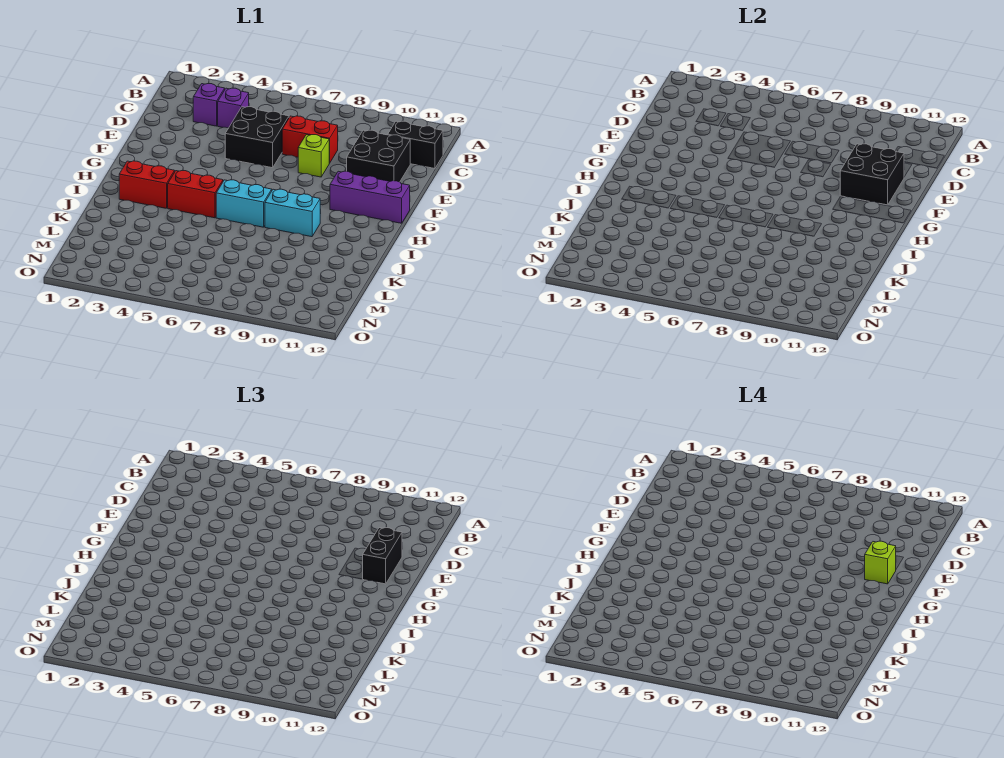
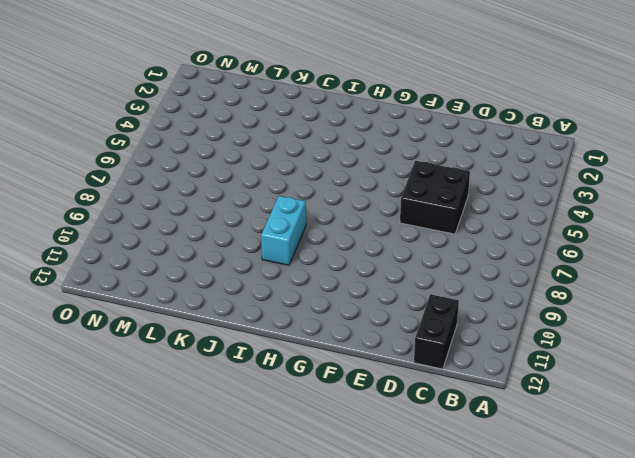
none -> purple brick C3 level 1
none -> purple brick C4 level 1
none -> red brick D7:D8 level 1

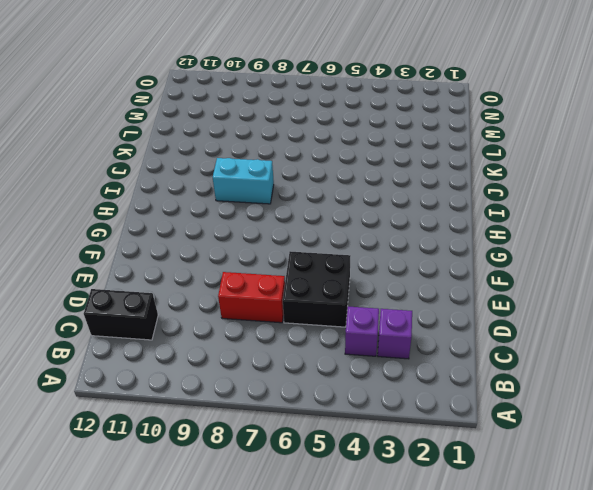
none -> black brick D10:E11 level 1
none -> lime brick E8 level 1
none -> purple brick G10:G12 level 1

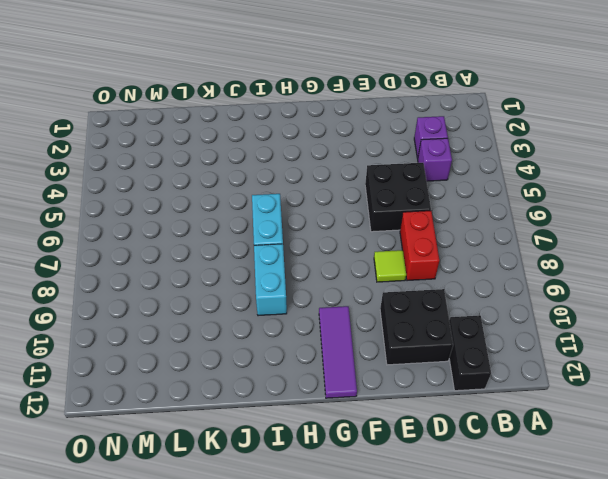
lime tile E8 level 1 -> lime brick E8 level 1
purple tile G10:G12 level 1 -> purple brick G10:G12 level 1
none -> red brick I2:I3 level 1
none -> red brick I4:I5 level 1
none -> black brick E10:F11 level 2

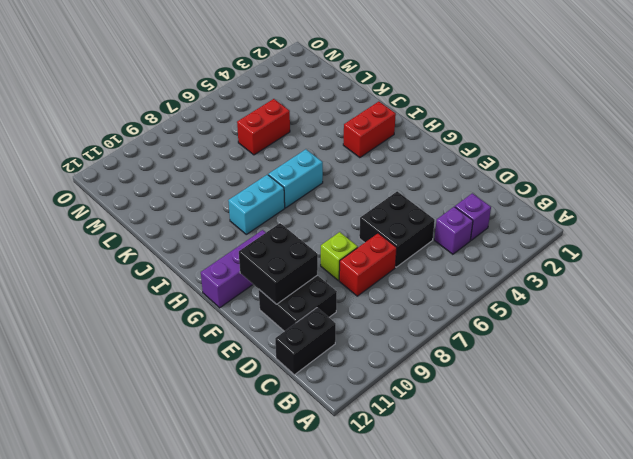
red brick L5:L6 level 1 -> red brick I4:I5 level 1
none -> black brick E11:F11 level 3
none -> lime brick F11 level 4

